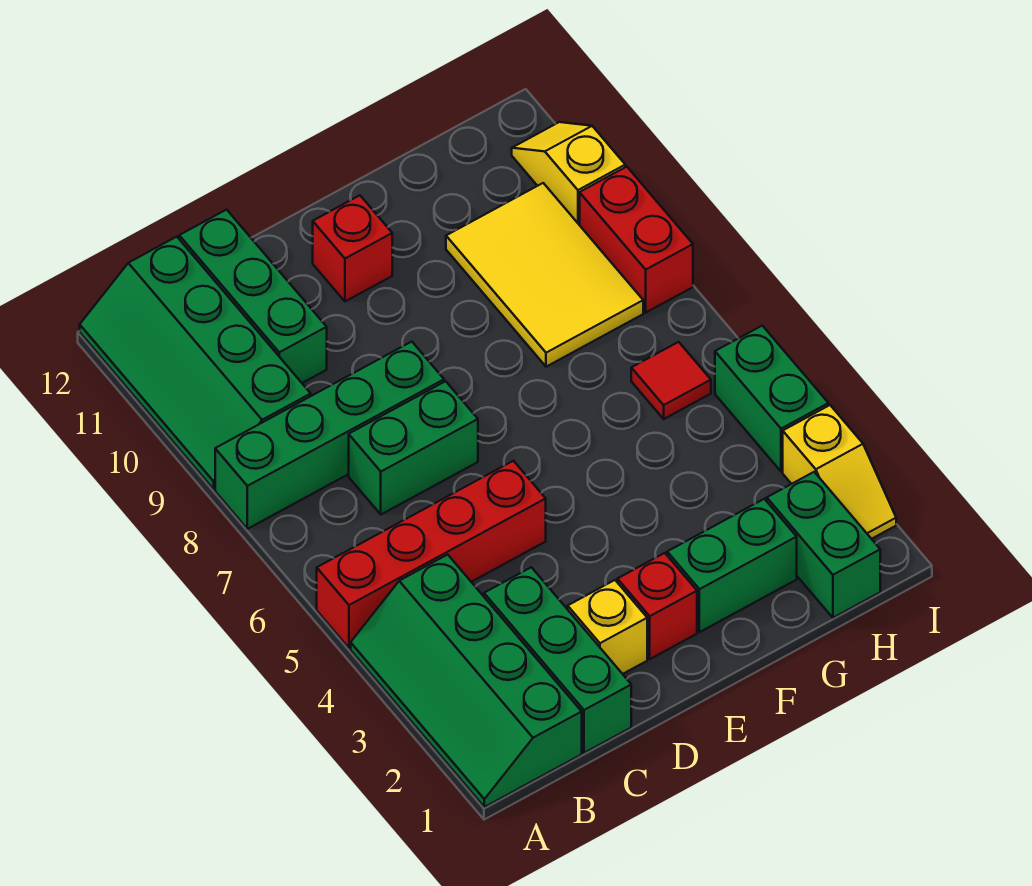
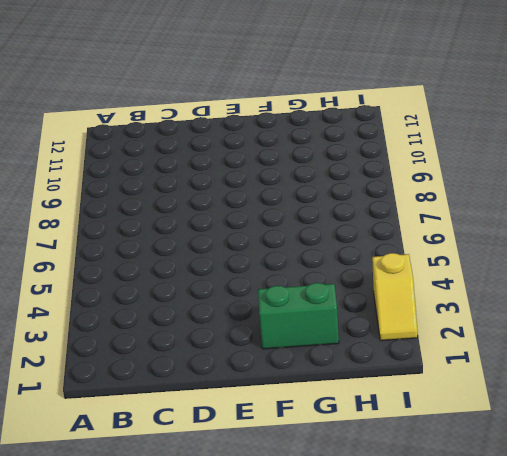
none -> green slope A1:B4 level 1 top B
none -> red brick A5:D5 level 1
none -> green brick A8:D8 level 1

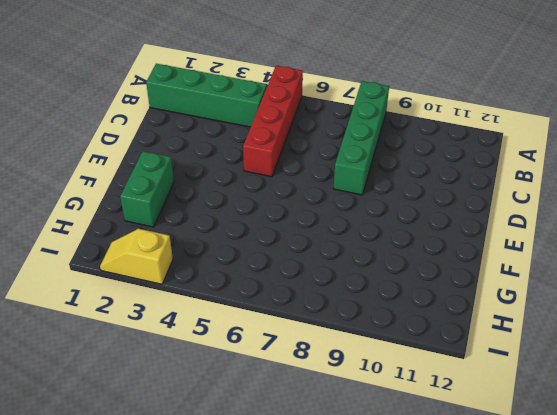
none -> green slope A9:B12 level 1 top B
none -> green brick C1:C3 level 1
none -> green brick C7:D7 level 1

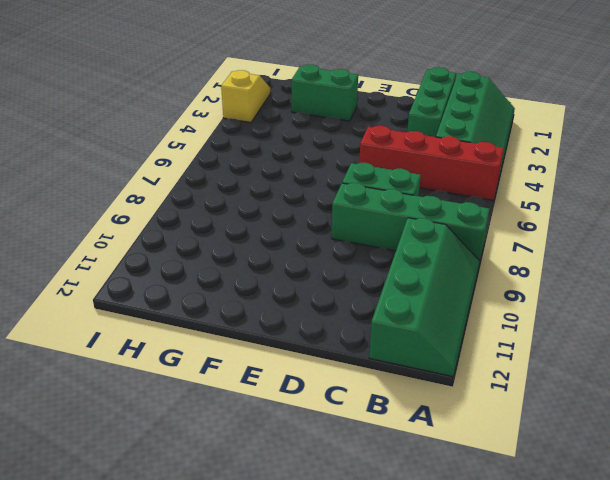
none -> green brick C10:C12 level 1
none -> yellow brick D2 level 1
none -> red brick E2 level 1

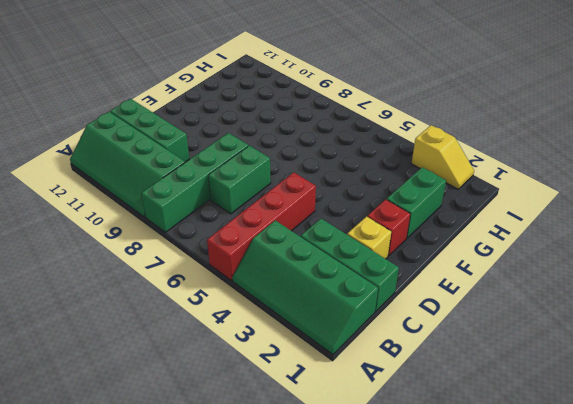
none -> red brick E11 level 1
none -> yellow tile G8:H10 level 1
none -> green brick H1:H2 level 1

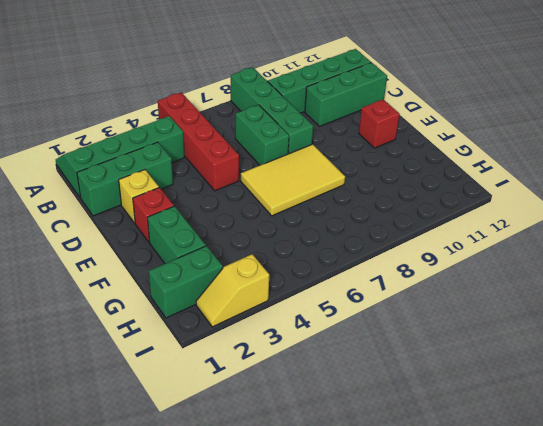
yellow tile E6:F8 level 1 -> yellow tile G8:H10 level 1
none -> red tile H6 level 1
none -> green brick I4:I5 level 1
none -> red brick I8:I9 level 1

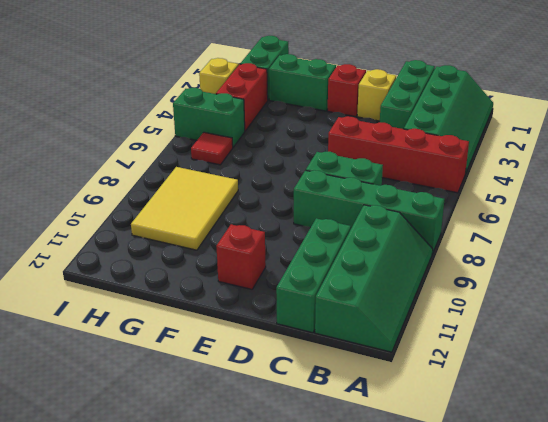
red brick H3:H4 level 1 -> red brick I8:I9 level 1
green brick H5:I5 level 1 -> green brick I4:I5 level 1
none -> yellow slope I10:I11 level 1 top 10

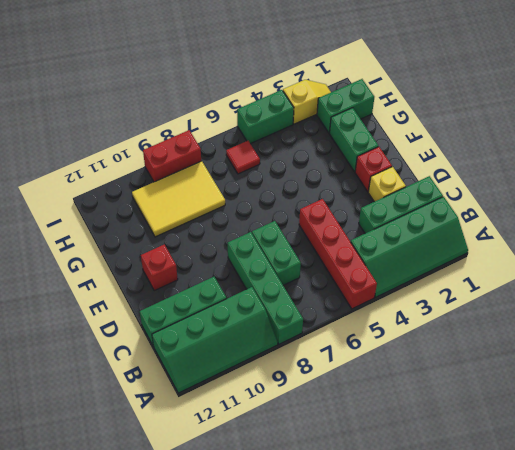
none -> yellow slope I10:I11 level 1 top 10

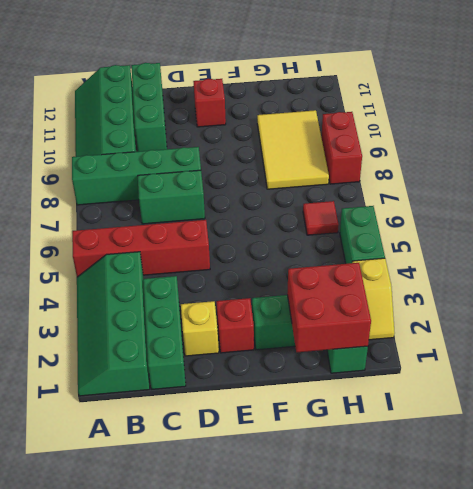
red brick G1:H2 level 2 -> none
none -> yellow slope I10:I11 level 1 top 10

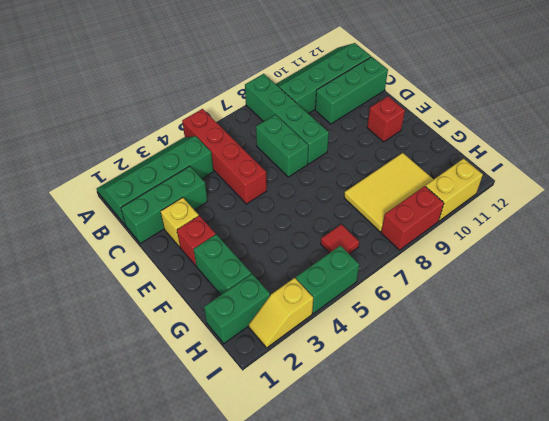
yellow brick I10:I11 level 1 -> yellow slope I10:I11 level 1 top 10

